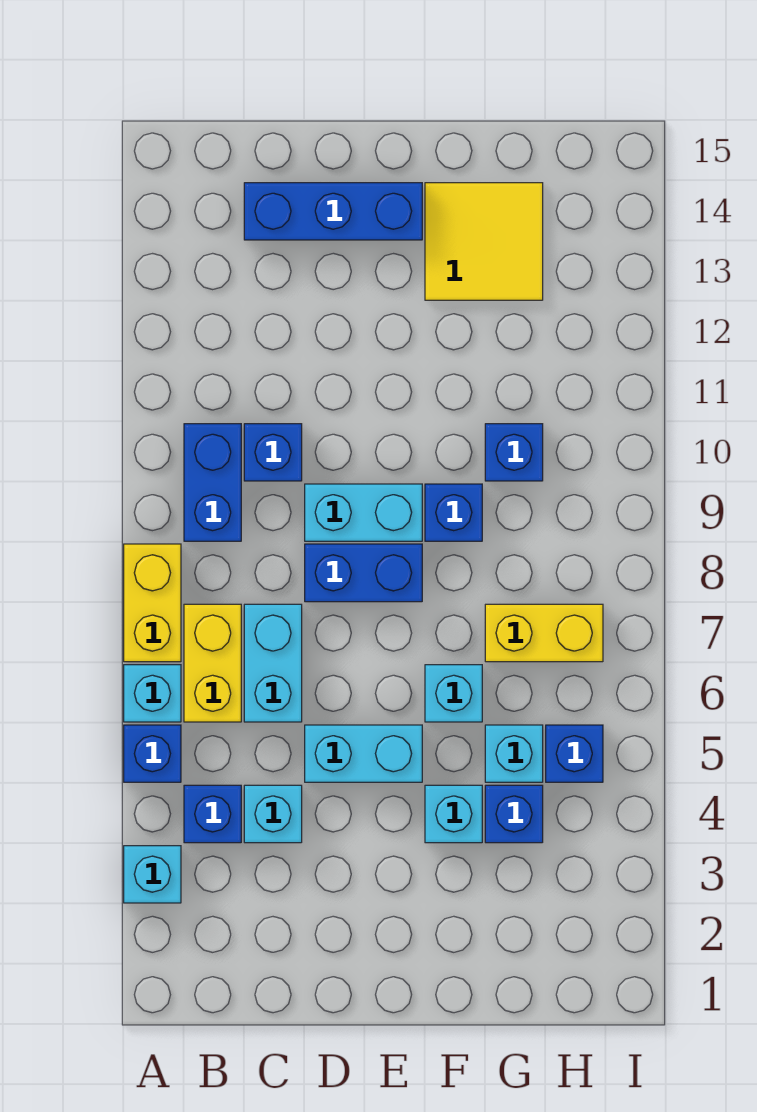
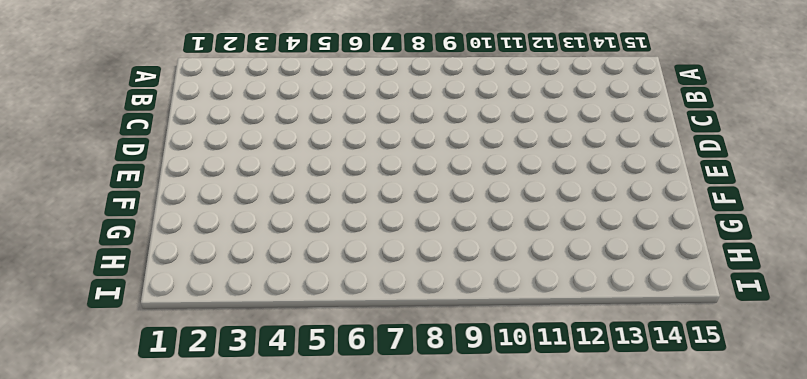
none -> cyan brick A3 level 1
none -> blue brick A5 level 1
none -> cyan brick A6 level 1

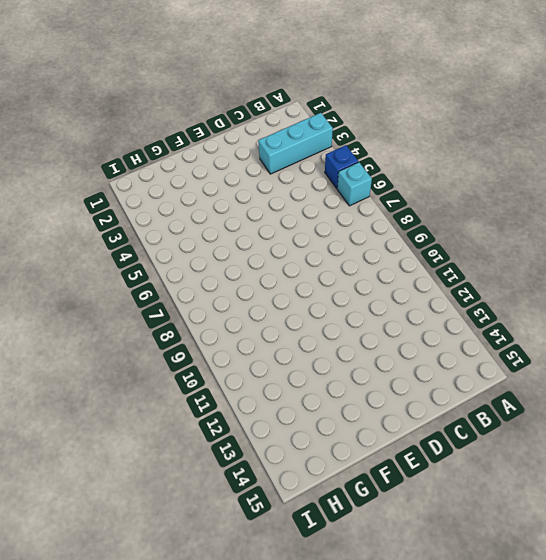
cyan brick A3:C3 level 1 -> cyan brick A3 level 1
none -> yellow brick A7:A8 level 1
none -> blue brick B4 level 1
none -> yellow brick B6:B7 level 1

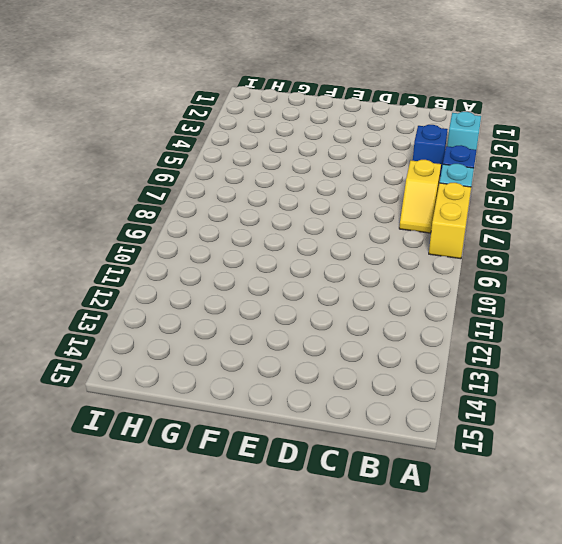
yellow slope B6:B7 level 1 top 6 -> yellow brick B6:B7 level 1
none -> blue brick B9:B10 level 1
none -> cyan brick C4 level 1
none -> cyan brick C6:C7 level 1

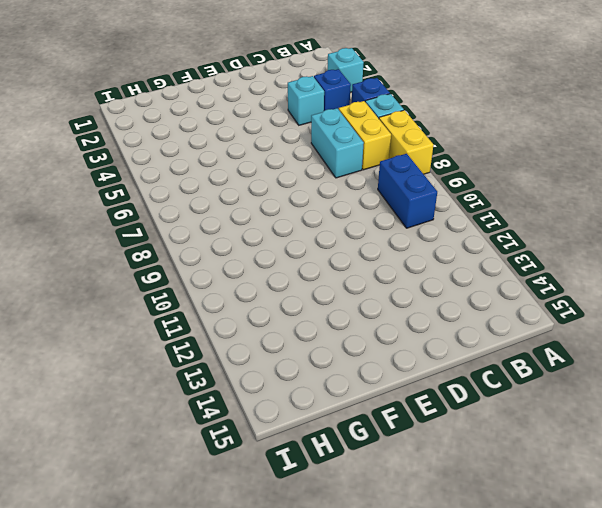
none -> blue brick C10 level 1
none -> blue brick C14:E14 level 1
none -> cyan brick D5:E5 level 1

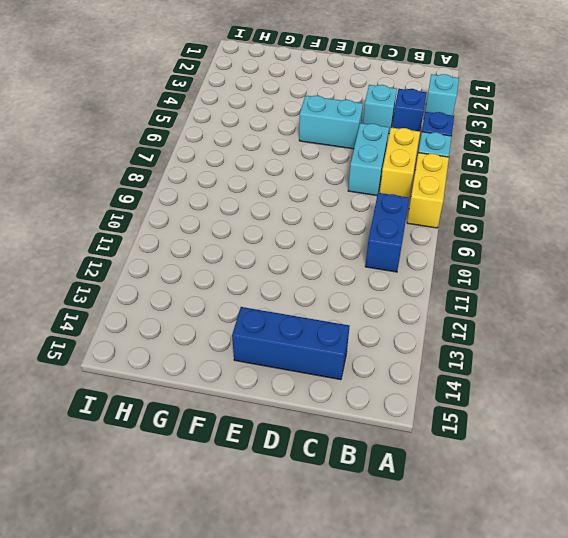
none -> blue brick C10 level 1
none -> blue brick D8:E8 level 1
none -> cyan brick D9:E9 level 1

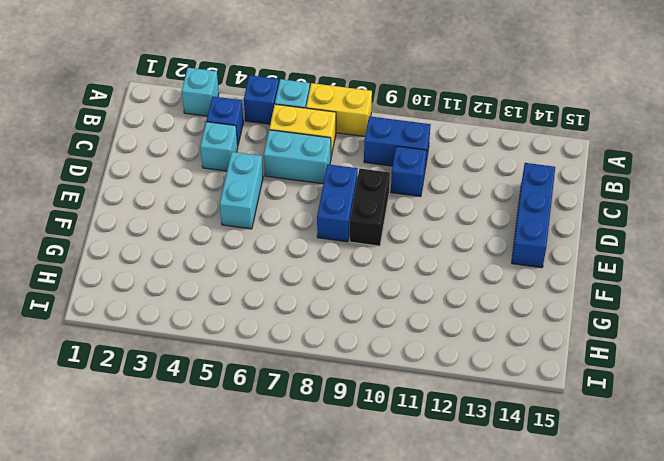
black brick D9:E9 level 1 -> cyan brick D9:E9 level 1
none -> cyan brick F4 level 1
none -> cyan brick F6 level 1
none -> blue brick F9 level 1

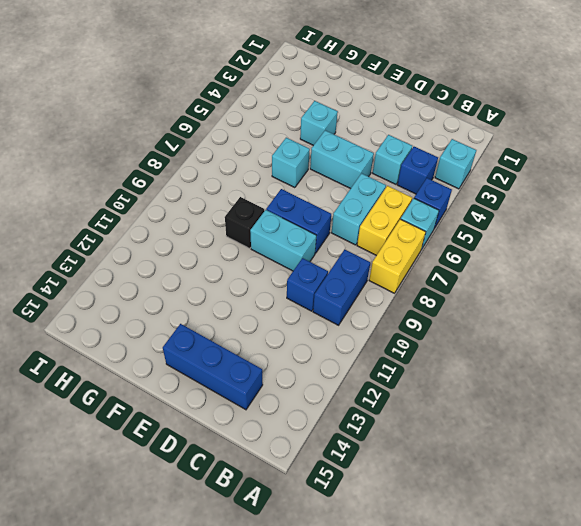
black brick F9 level 1 -> blue brick F9 level 1
none -> yellow tile F13:G14 level 1
none -> blue brick G4 level 1
none -> cyan brick G5 level 1

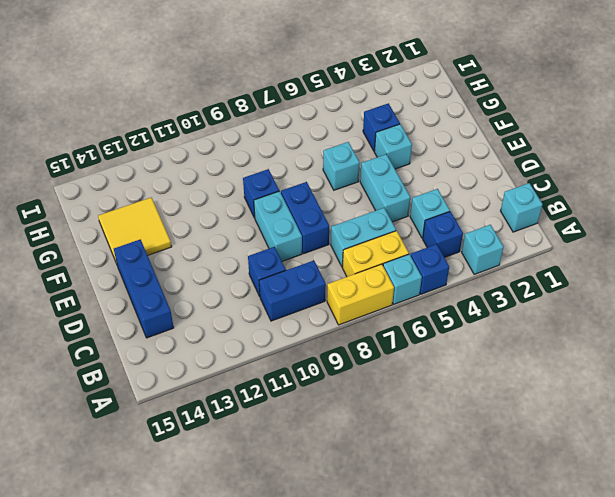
cyan brick B1 level 1 -> cyan brick G5 level 1
none -> yellow brick G7:H7 level 1
none -> blue brick G10 level 1
none -> blue brick H5 level 1

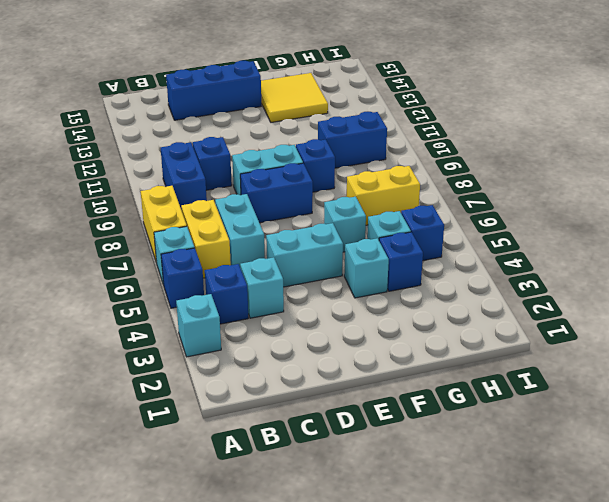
blue brick G10:H10 level 1 -> blue brick G10 level 1

